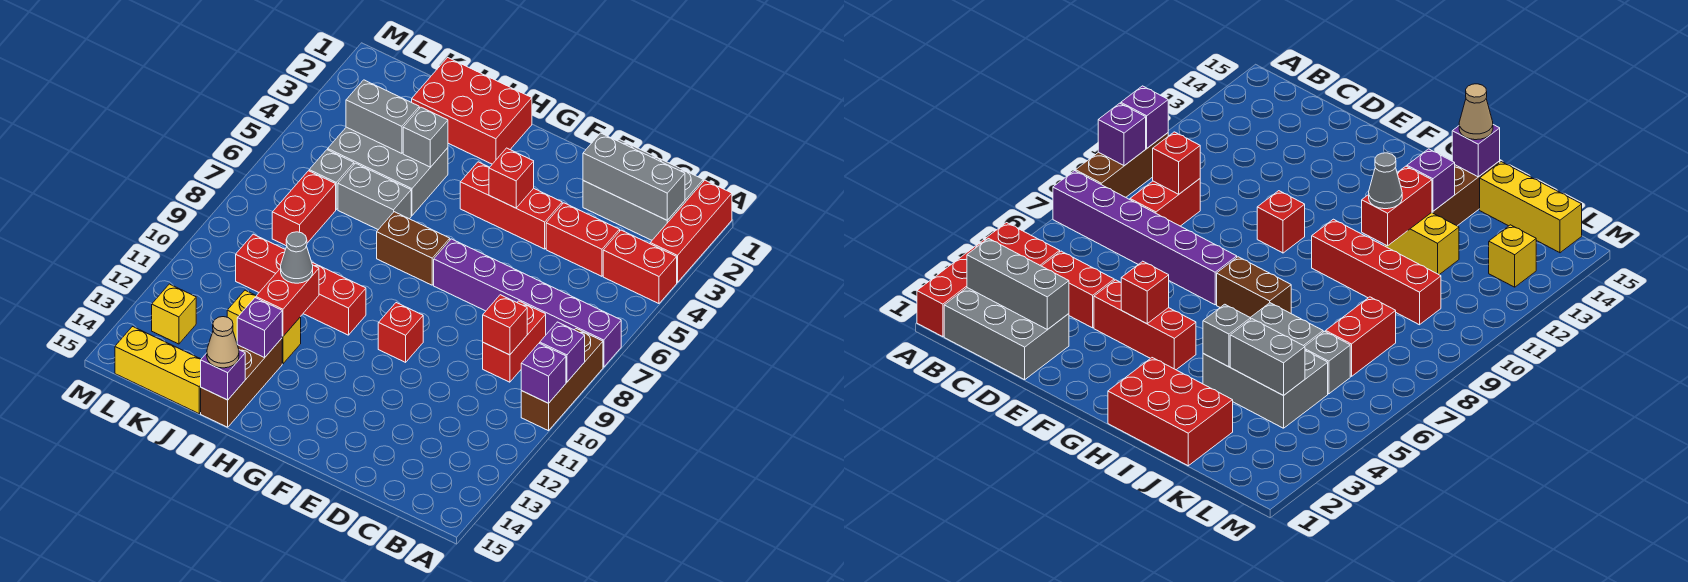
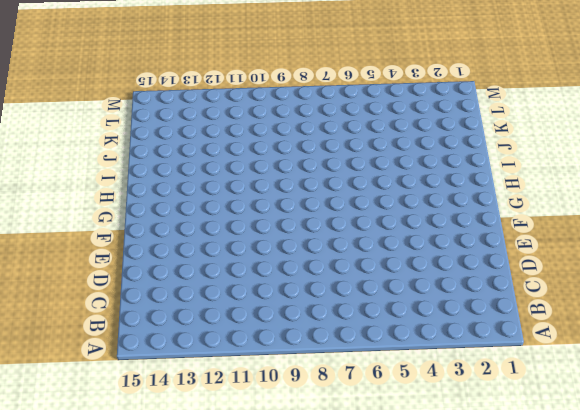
none -> red brick A1:A3 level 1
none -> red brick A4:B4 level 1
none -> purple brick A7:F7 level 1
none -> brown brick A8:A10 level 1

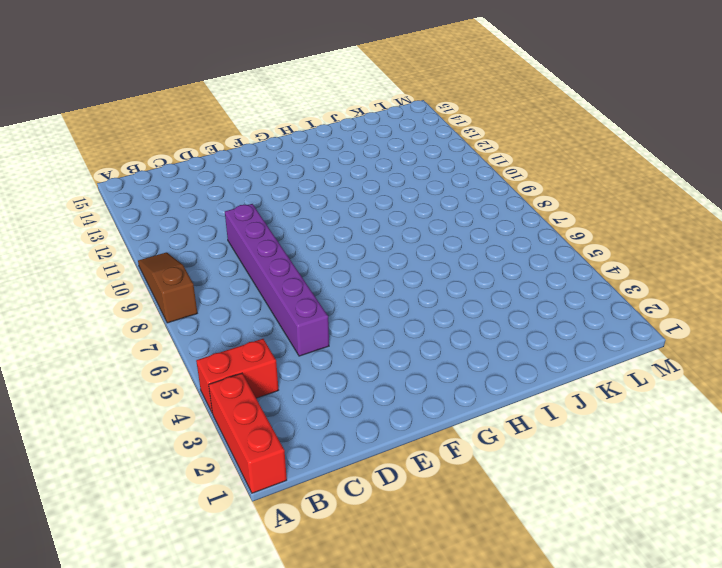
brown slope A8:A10 level 1 top 8 -> brown brick A8:A10 level 1
purple brick D5:D10 level 1 -> purple brick A7:F7 level 1
none -> grey brick B1:D2 level 1
none -> red brick C4:D4 level 1
none -> red brick C8:C9 level 1
none -> red brick E4:G4 level 1

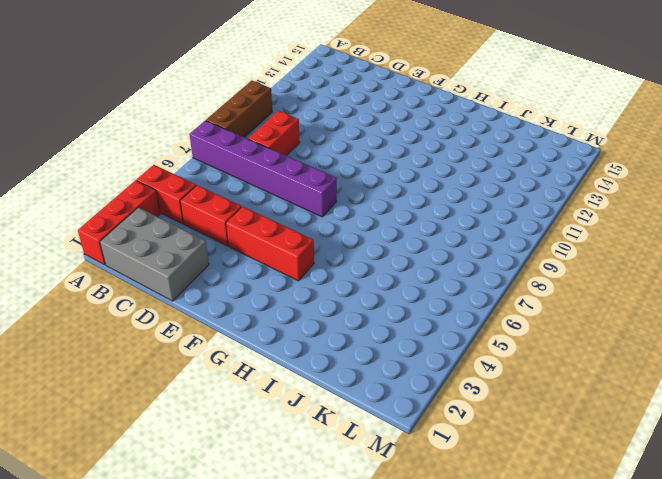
none -> red brick F10 level 1
none -> brown brick G7:H7 level 1
none -> red brick H1:J2 level 1
none -> red brick H10:K10 level 1

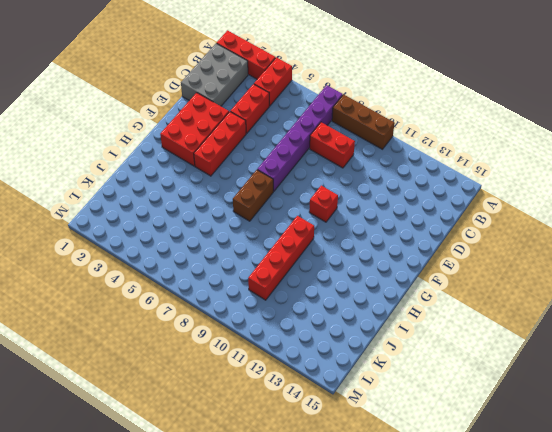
red brick E2:G3 level 1 -> red brick H1:J2 level 1
none -> grey brick I4:K5 level 1
none -> grey brick I6:J6 level 1
none -> yellow brick I12:J12 level 1
none -> brown brick I13:I15 level 1

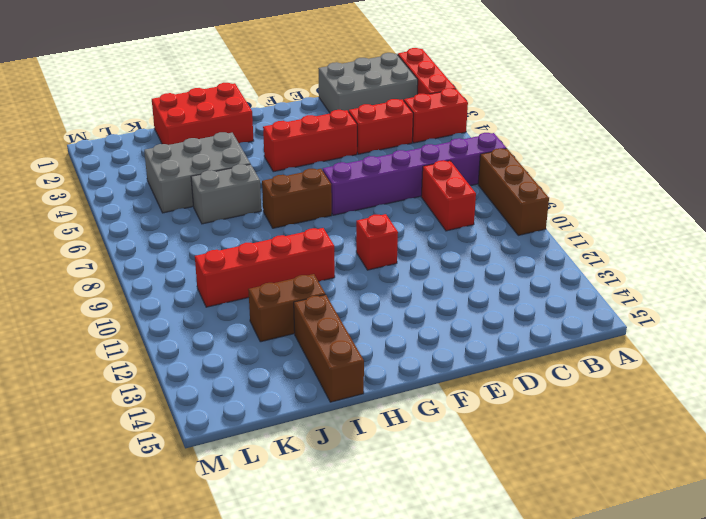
brown brick I12:J12 level 1 -> yellow brick I12:J12 level 1
none -> yellow brick J15:L15 level 1
none -> grey brick K6 level 1
none -> red brick K7:K8 level 1
none -> yellow brick L13 level 1

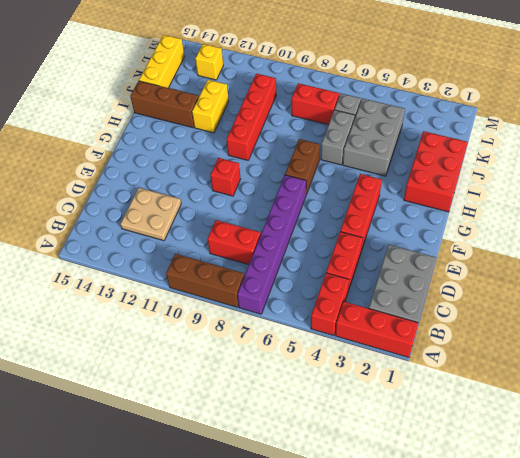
tan plate C12:D13 level 1 -> none
none -> purple brick A9 level 2
none -> purple brick A10 level 2
none -> grey brick B2:D2 level 2
none -> red brick C9 level 2

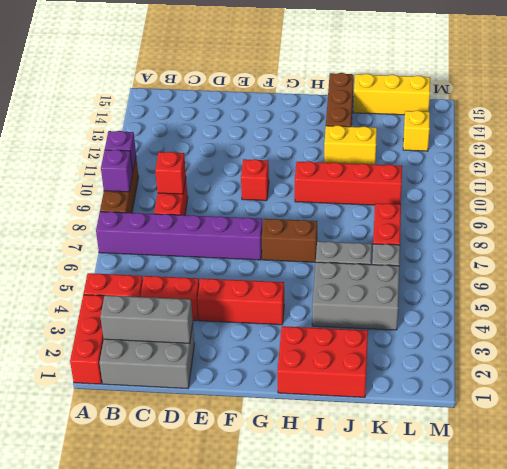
none -> red brick F4 level 2
none -> grey brick I4 level 2
none -> red brick I11:I12 level 2
none -> purple brick I13 level 2

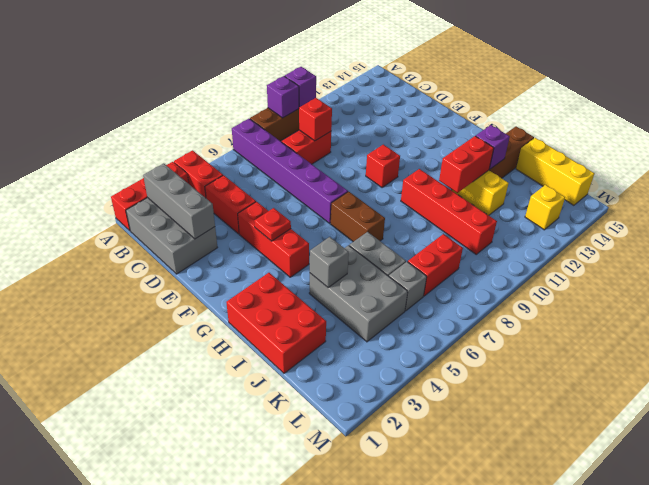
red plate F4 level 2 -> red brick F4 level 2
none -> purple brick I15 level 2
none -> grey brick J4:K4 level 2
none -> grey cone I11 level 3
none -> tan cone I15 level 3

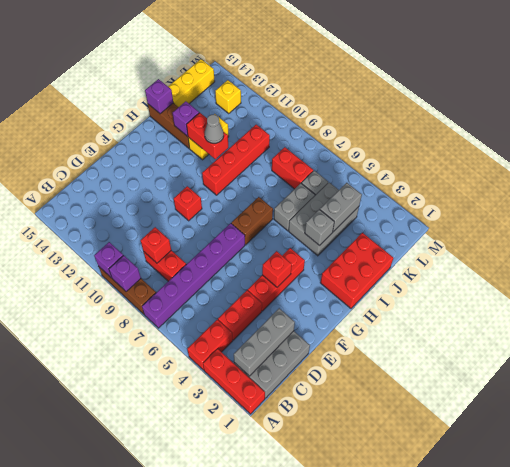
none -> tan cone I15 level 3

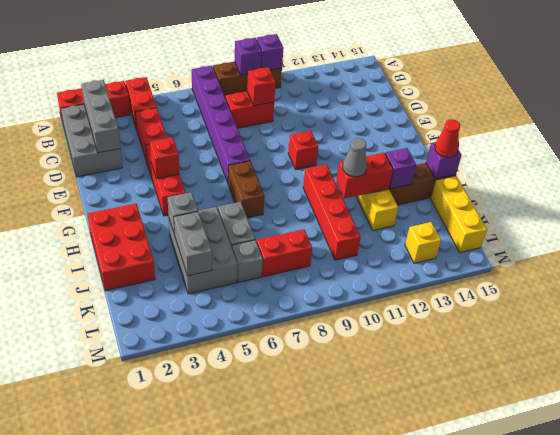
red cone I15 level 3 -> tan cone I15 level 3

